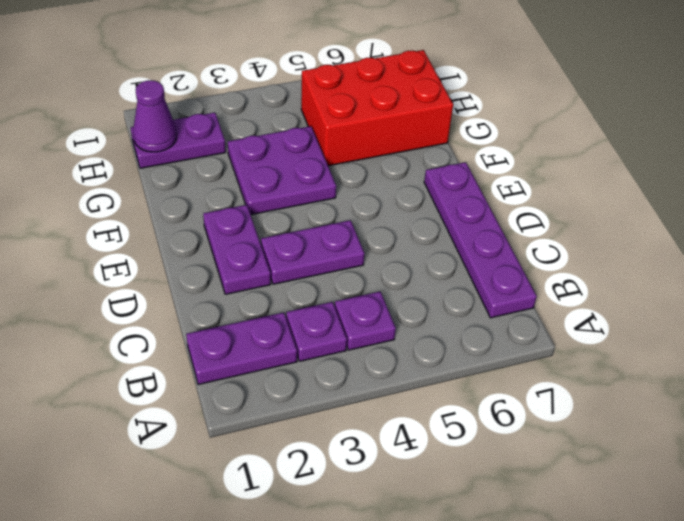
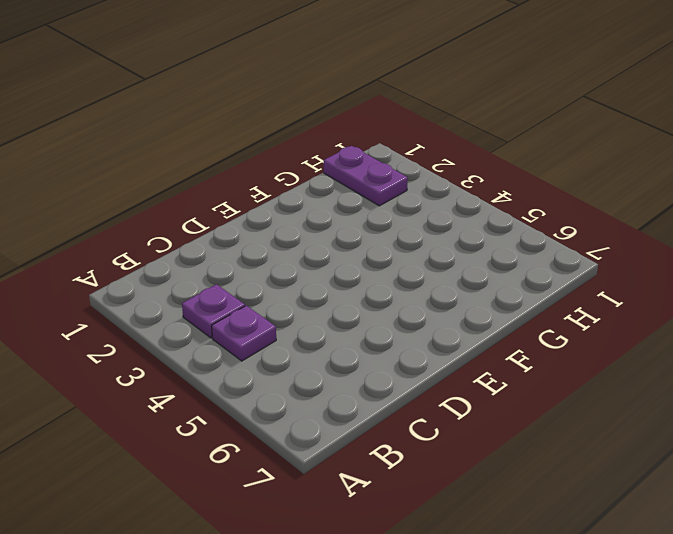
none -> purple plate B1:B2 level 1
none -> purple plate B7:E7 level 1

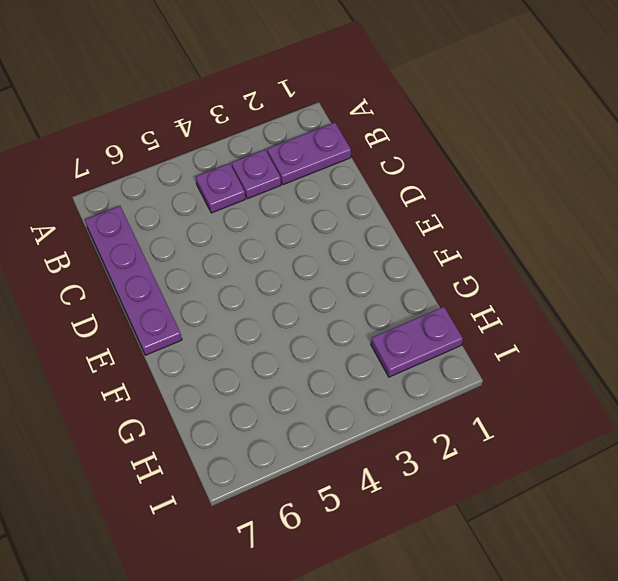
none -> purple plate D2:E2 level 1
none -> purple plate D3:D4 level 1

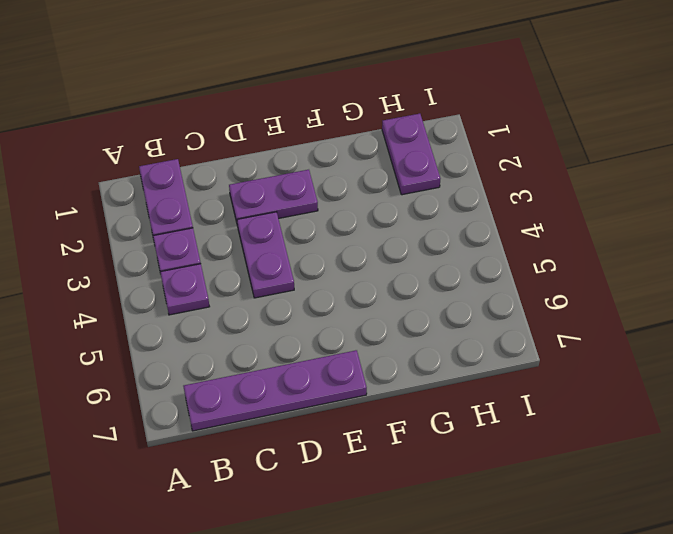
none -> purple plate F3:G4 level 1
none -> red brick G5:H7 level 1

